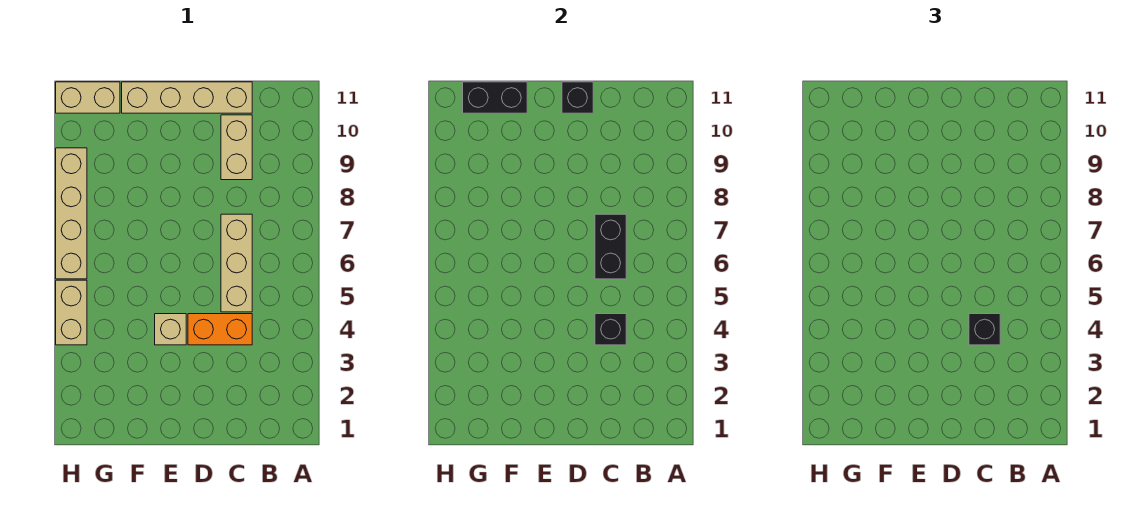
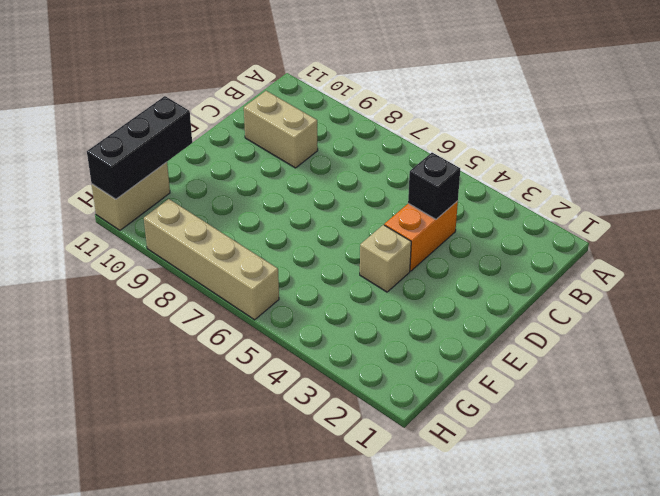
black brick F11:H11 level 2 -> black brick F11:G11 level 2
none -> tan brick C5:C7 level 1
none -> tan brick C11:F11 level 1
none -> tan brick H4:H5 level 1

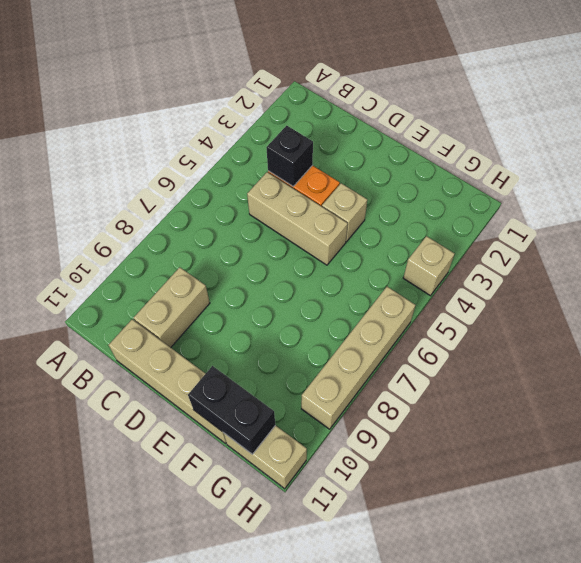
tan brick C5:E5 level 1 -> tan brick C5:C7 level 1
tan brick H4 level 1 -> tan brick H4:H5 level 1
none -> black brick C6:C7 level 2
none -> black brick D11 level 2
none -> black brick C4 level 3

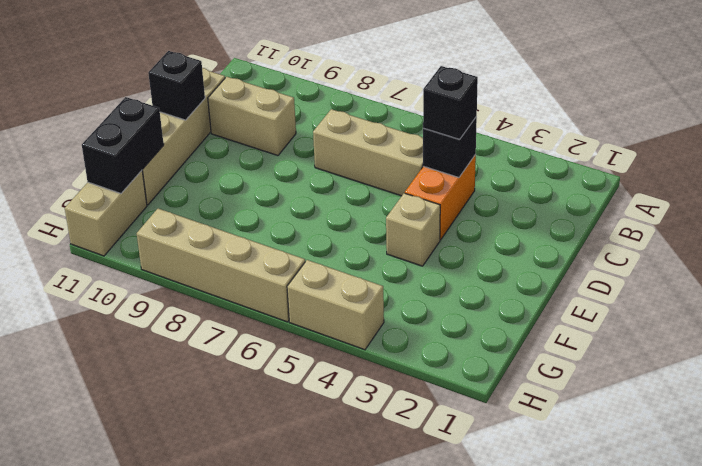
none -> black brick C6:C7 level 2

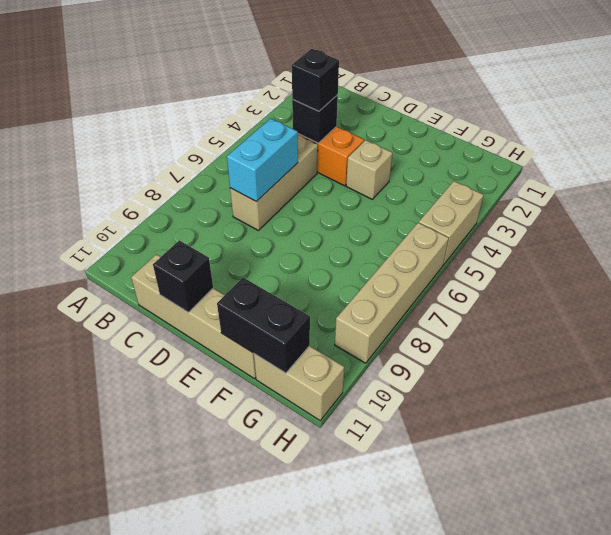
cyan brick C6:C7 level 2 -> black brick C6:C7 level 2
none -> tan brick C9:C10 level 1

